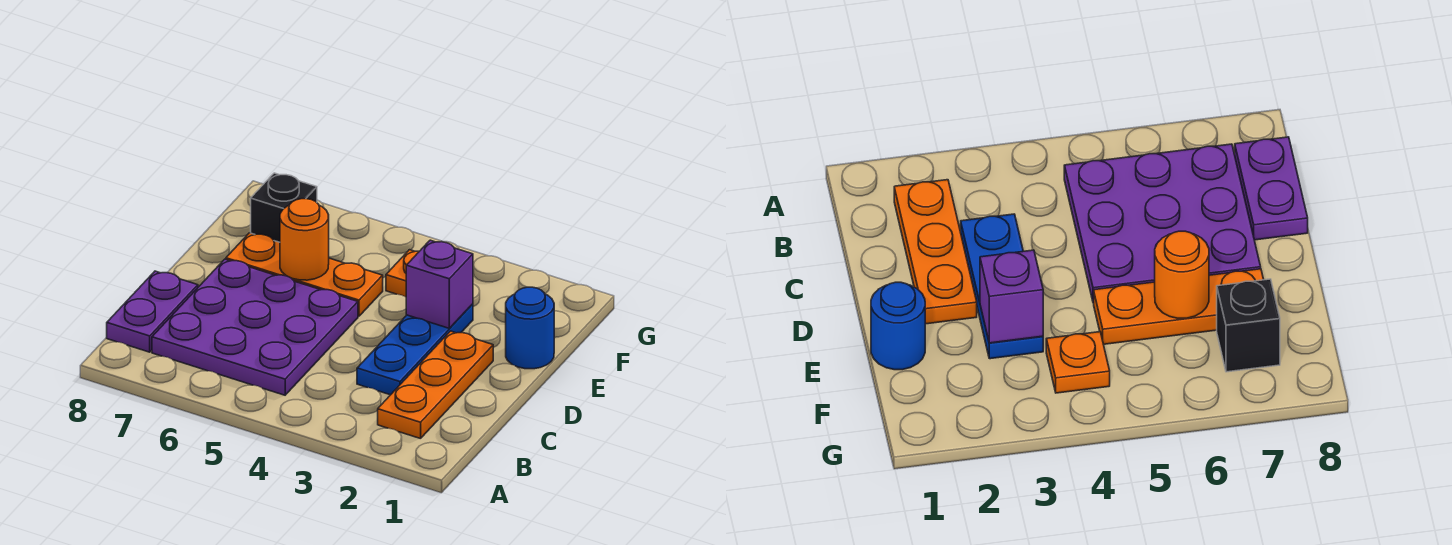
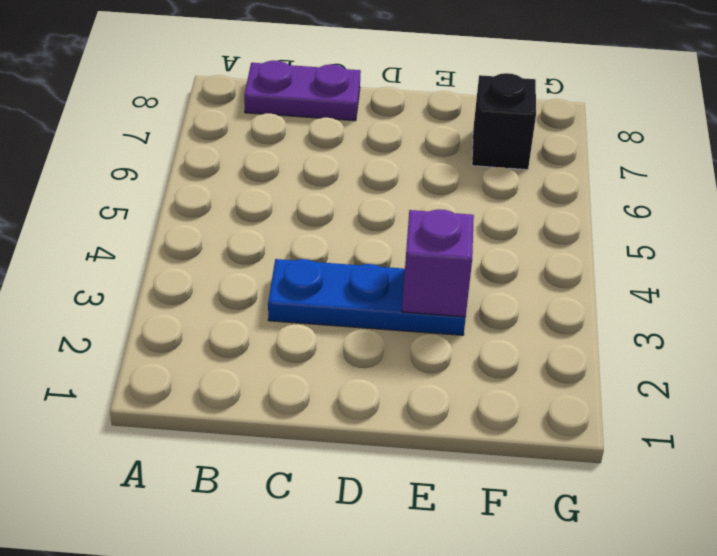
none -> orange plate B2:D2 level 1
none -> purple plate B5:D7 level 1

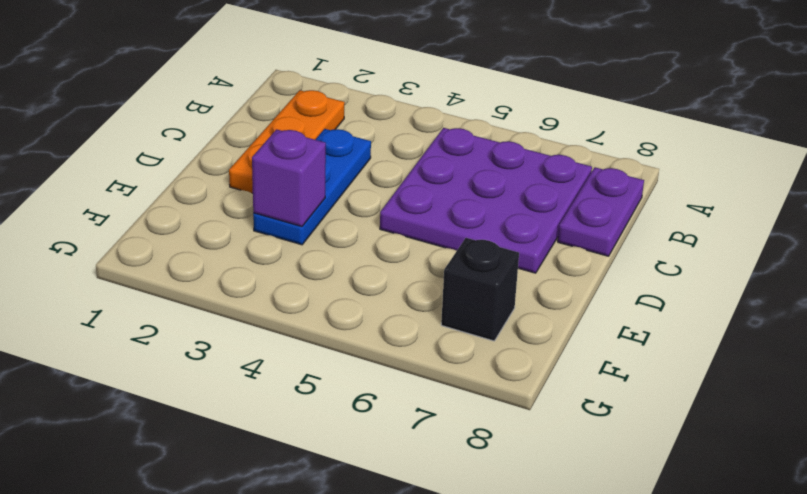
none -> blue round brick E1 level 1
none -> orange plate E5:E7 level 1

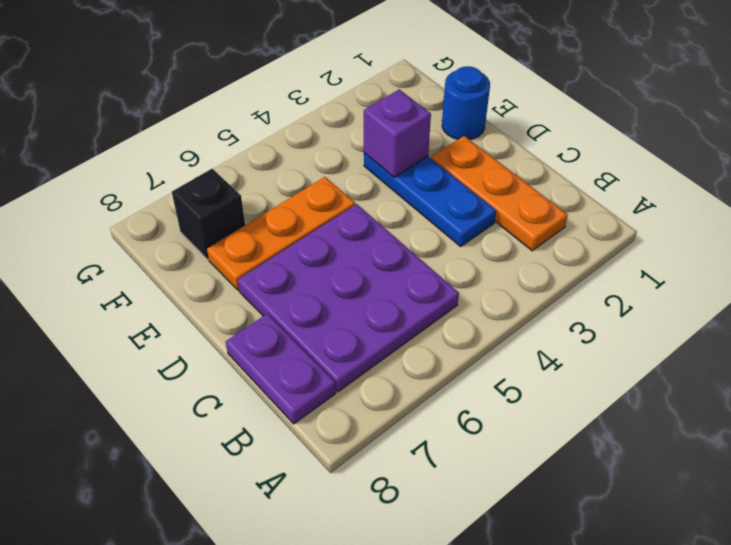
none -> orange plate F4 level 1
none -> orange round brick E6 level 2

